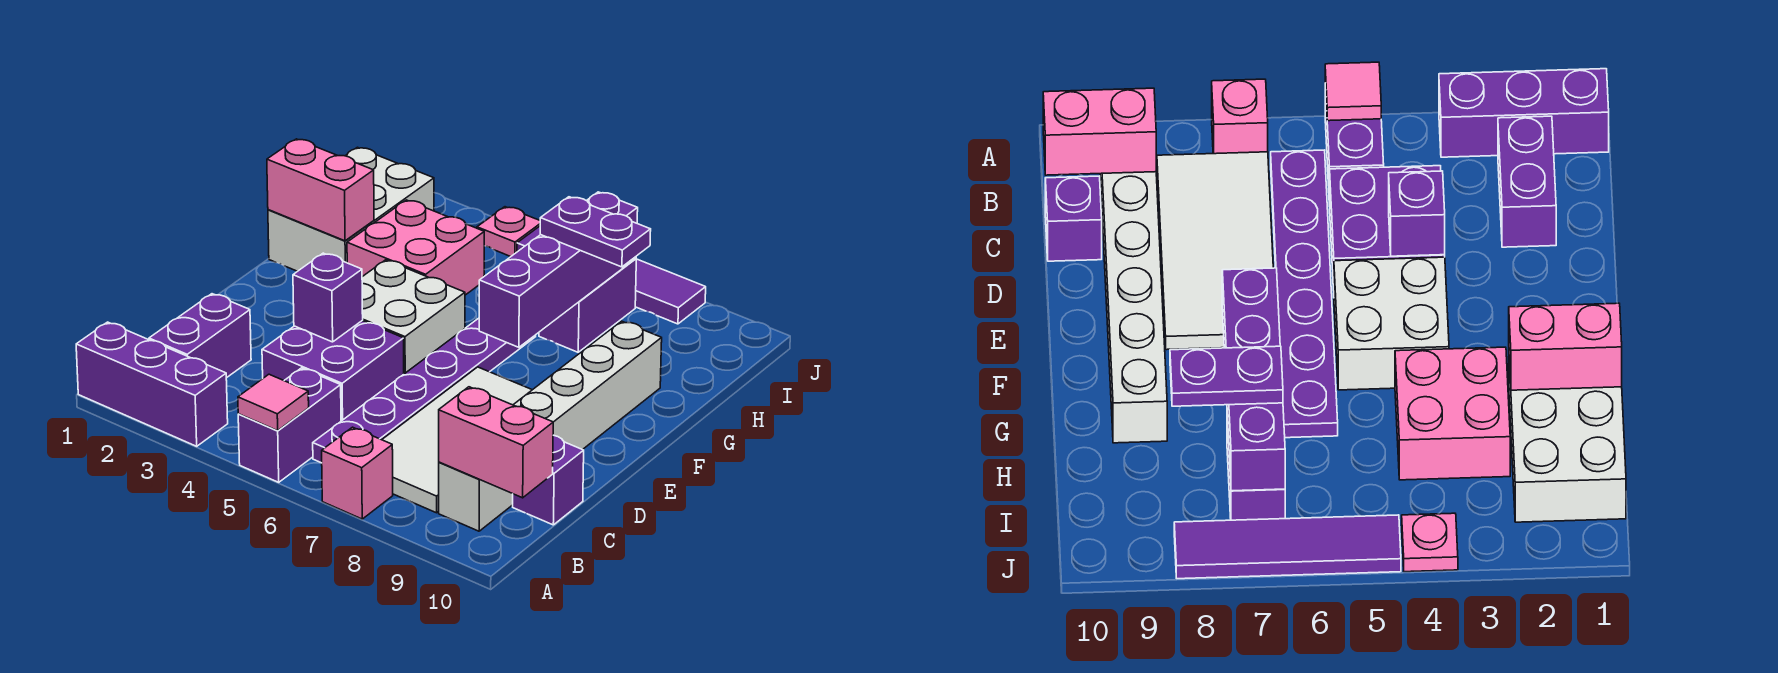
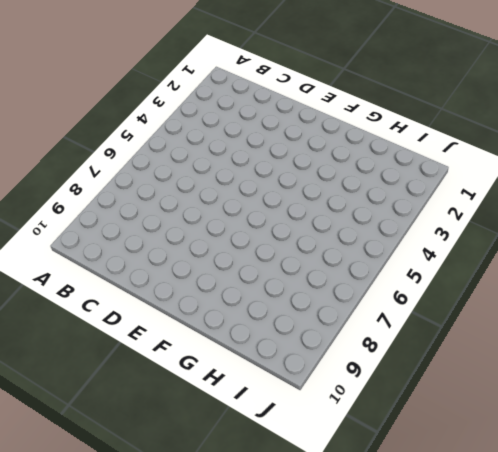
none -> purple brick A1:A3 level 1
none -> purple brick A5:B5 level 1
none -> pink brick A7 level 1

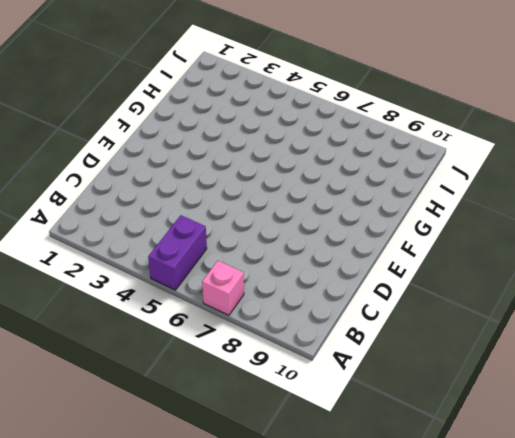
none -> purple brick A1:A3 level 1
none -> purple brick B2:C2 level 1
none -> purple plate B6:G6 level 1

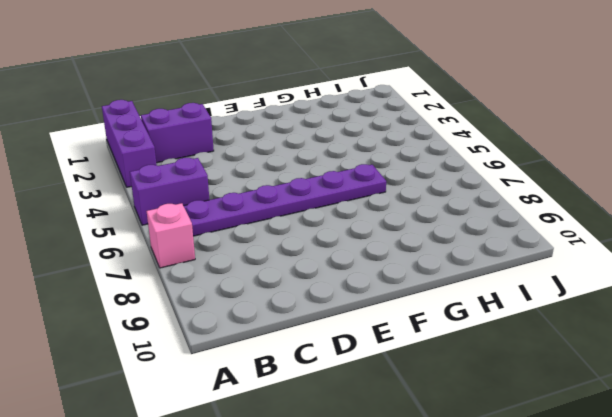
none -> white tile B7:E8 level 1
none -> white brick B9:G9 level 1
none -> purple brick C4:D5 level 1

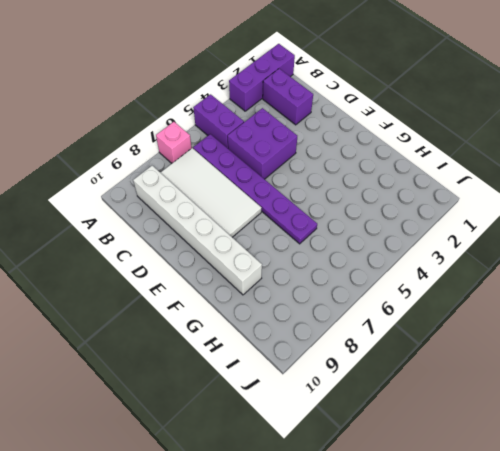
none -> purple brick C10 level 1
none -> white brick E4:F5 level 1
none -> white brick G1:I2 level 1

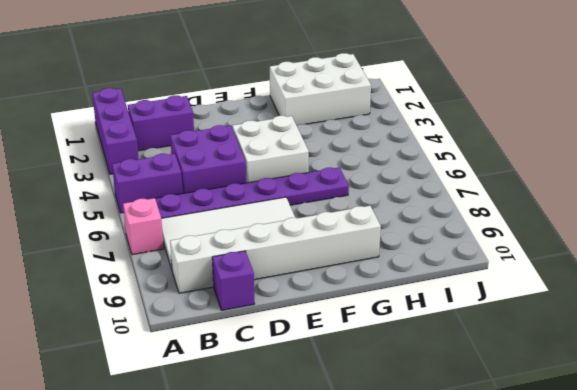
none -> pink brick G3:H4 level 1
none -> purple brick H7:I7 level 1
none -> pink plate J4 level 1

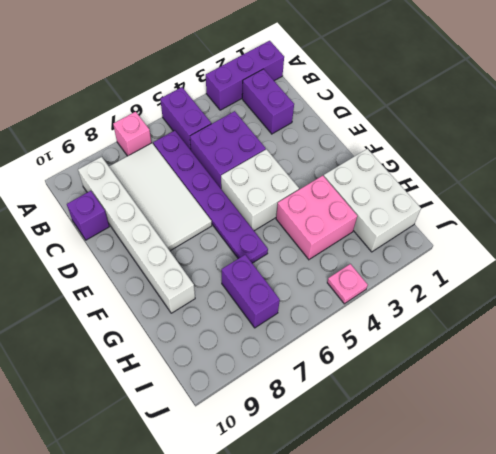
none -> purple tile J5:J8 level 1
none -> pink tile A5 level 2
none -> pink brick B9:B10 level 2

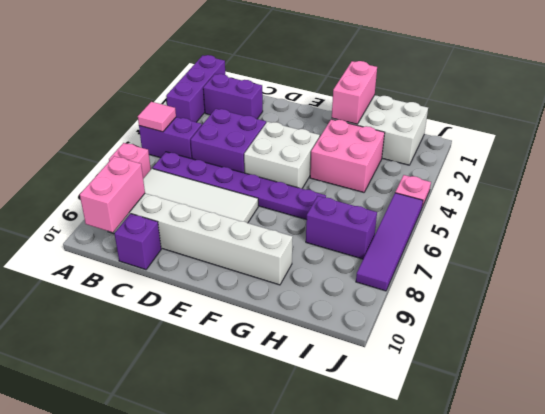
none -> purple brick D4 level 2
none -> purple brick F7:I7 level 2
none -> purple plate H7:H8 level 3

